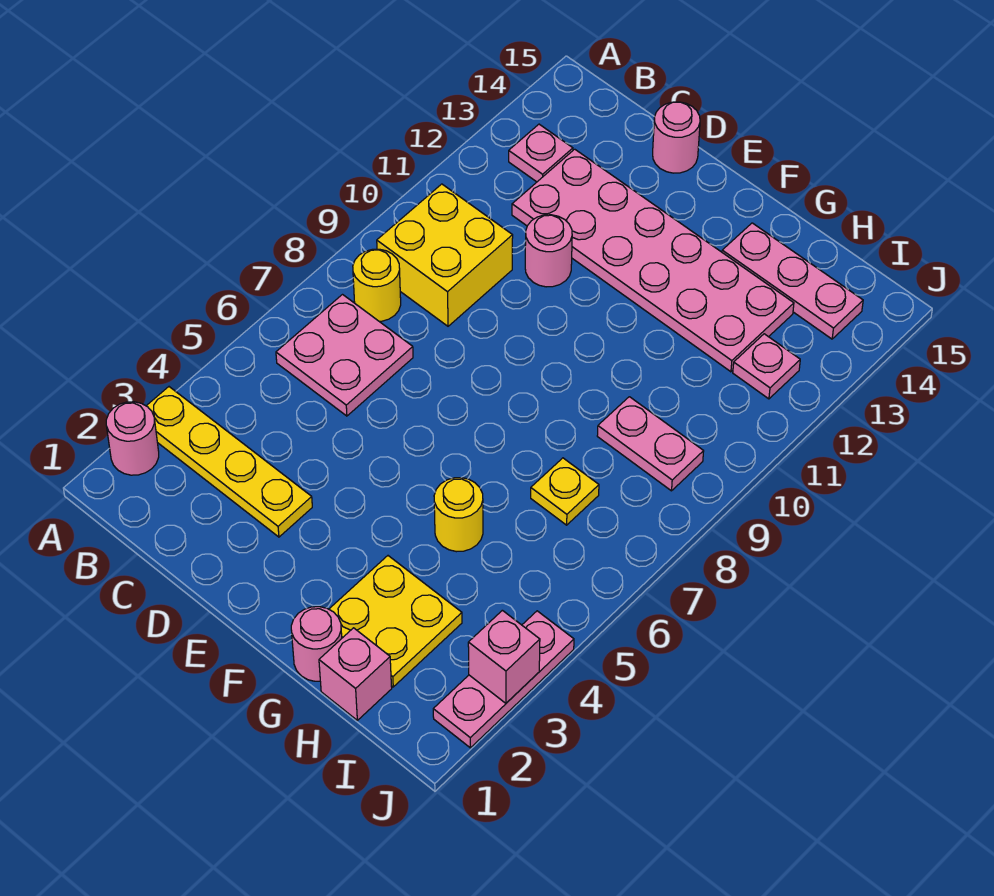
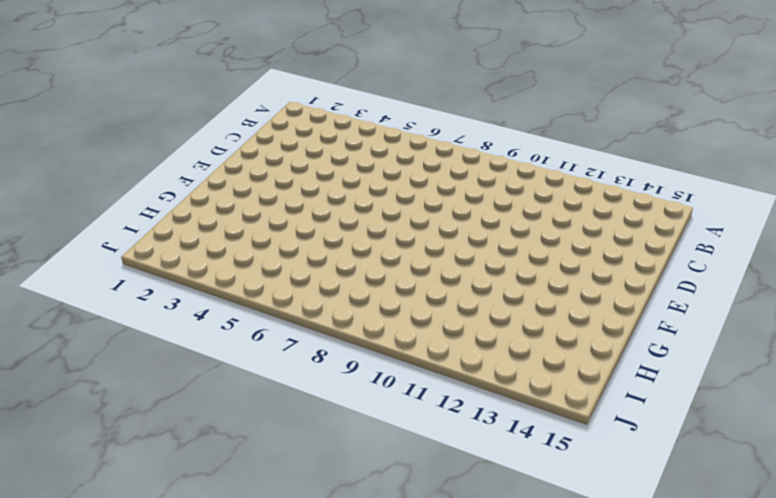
none -> pink round brick A2 level 1
none -> yellow plate A3:D3 level 1
none -> pink plate B6:C7 level 1

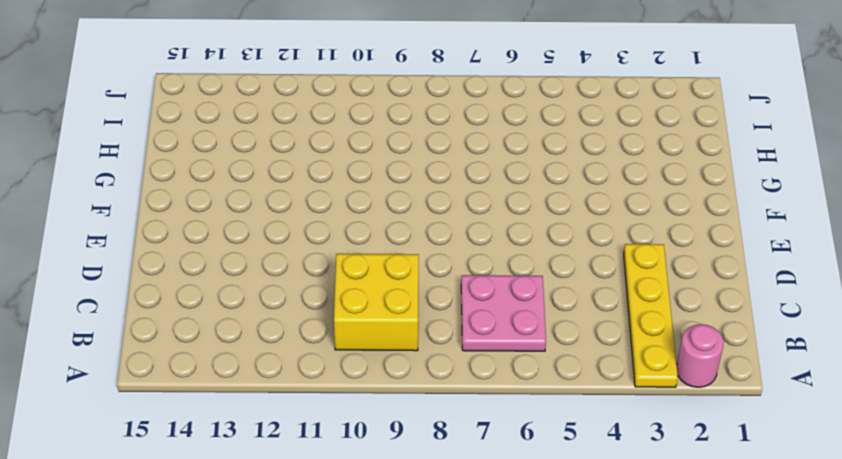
none -> yellow round brick B8 level 1
none -> pink plate B13 level 1
none -> pink plate C12:H13 level 1

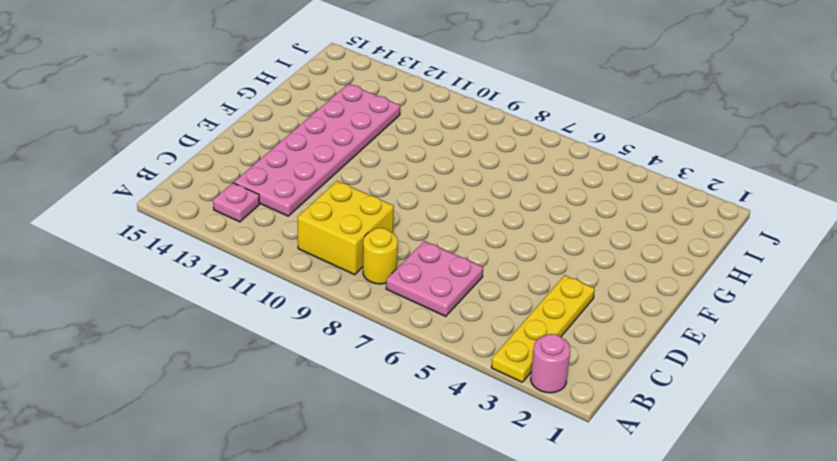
none -> pink round brick D11 level 1
none -> pink round brick D15 level 1
none -> pink round brick G1 level 1

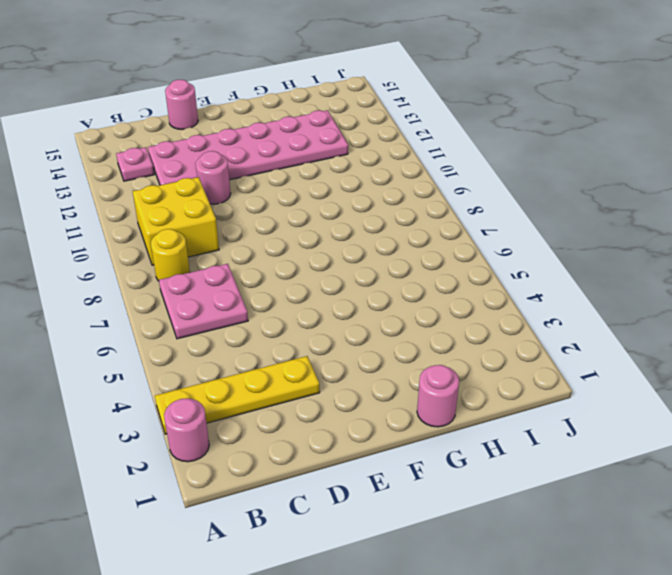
none -> yellow plate G2:H3 level 1
none -> yellow round brick G5 level 1
none -> pink plate G14:I14 level 1

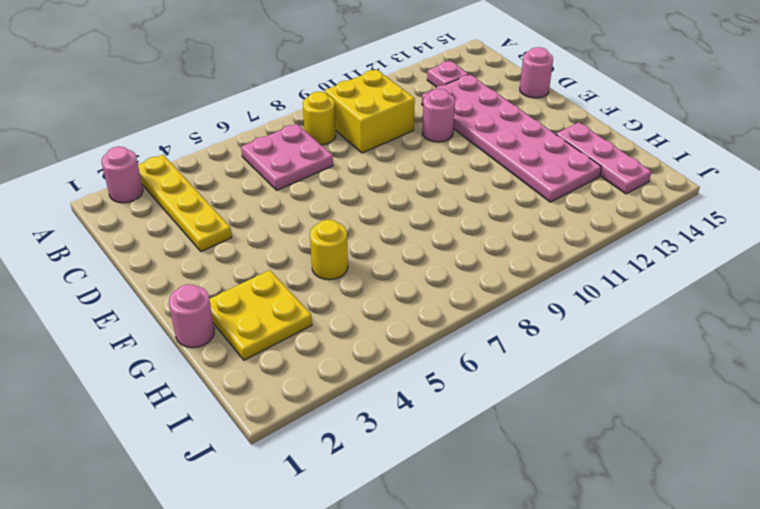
none -> pink brick H1 level 1
none -> yellow plate H7 level 1
none -> pink plate H9:I9 level 1

